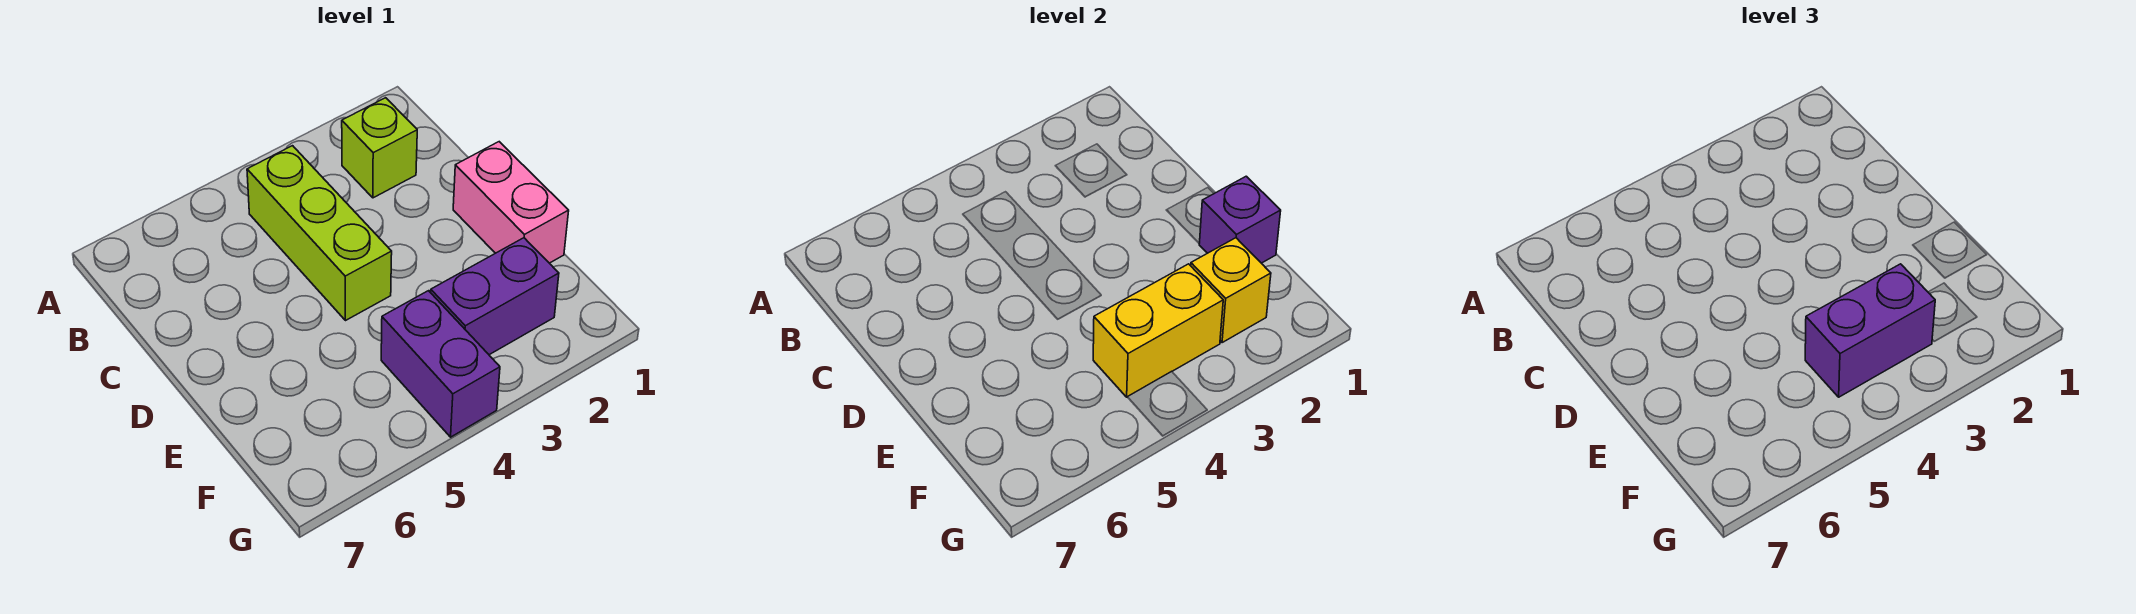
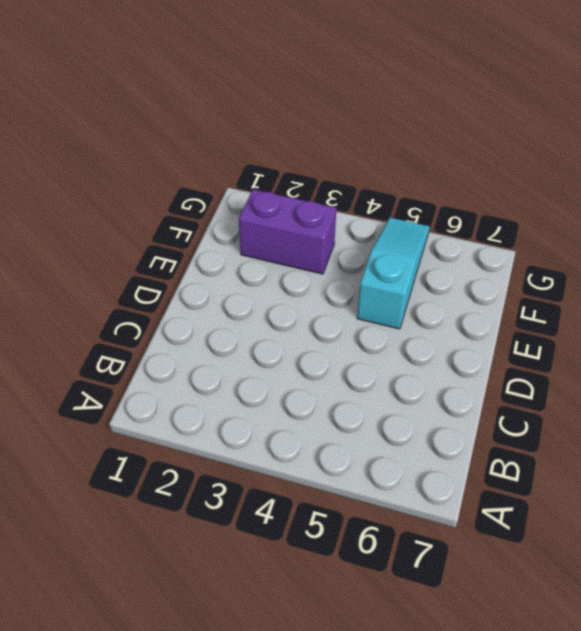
cyan slope E5:G5 level 1 top E -> none
none -> lime brick B2 level 1
none -> lime brick B4:D4 level 1

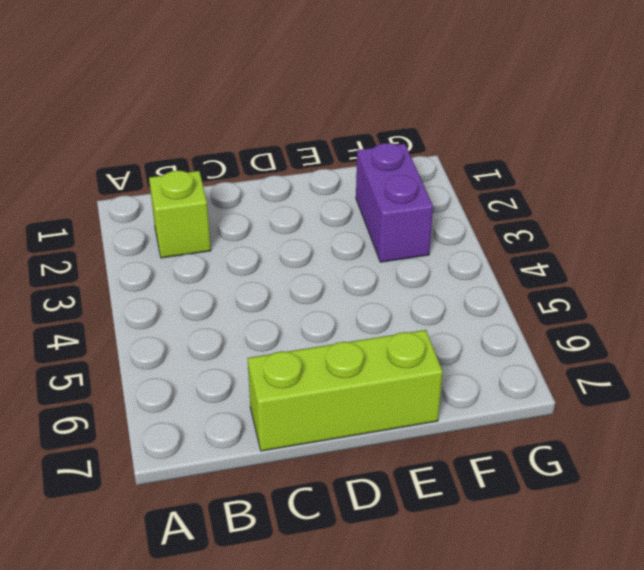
lime brick C7:E7 level 1 -> lime brick B4:D4 level 1
none -> pink brick D1:E1 level 1
none -> purple brick F4:G4 level 1

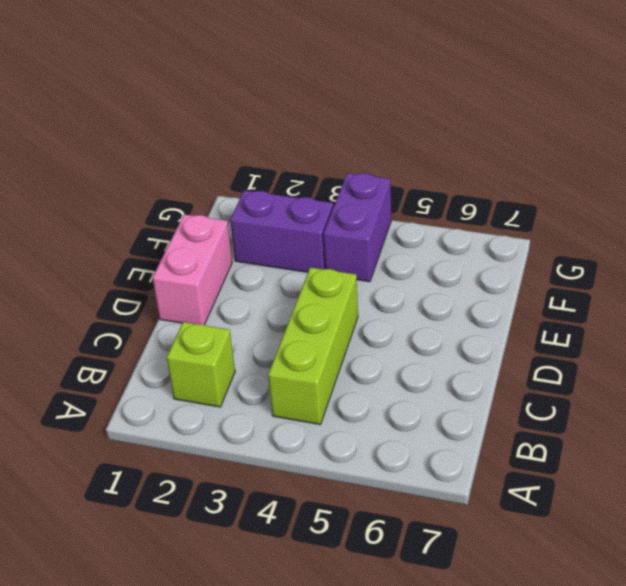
none -> purple brick E1 level 2
none -> yellow brick F2 level 2

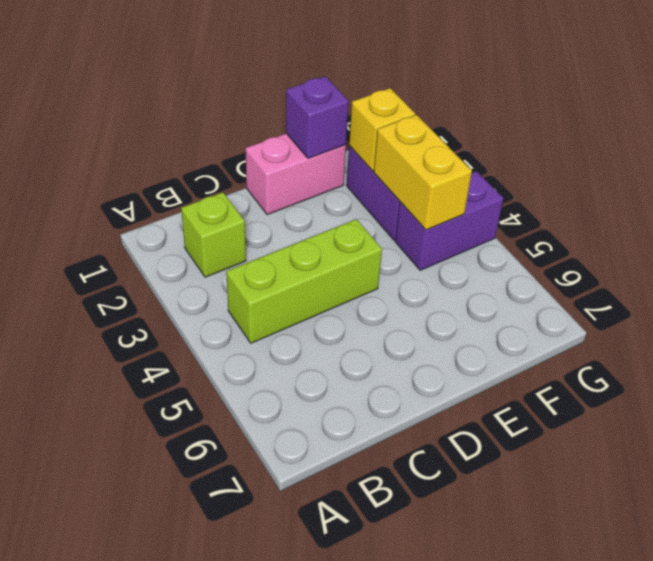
none -> purple brick F3:F4 level 3

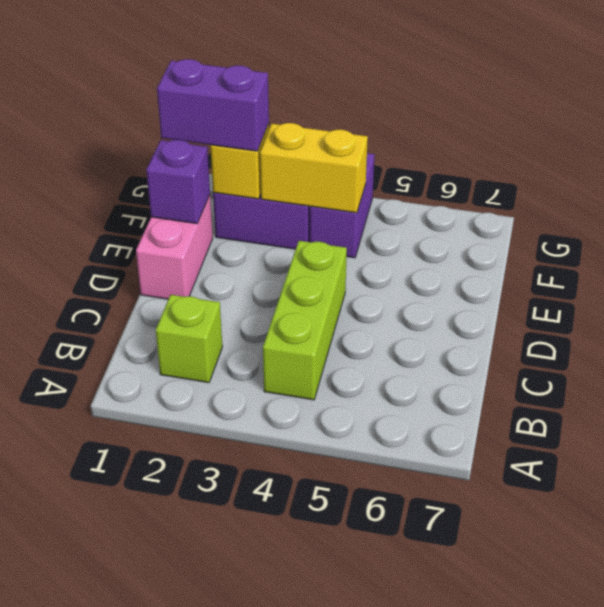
purple brick F1:F2 level 3 -> purple brick F3:F4 level 3

